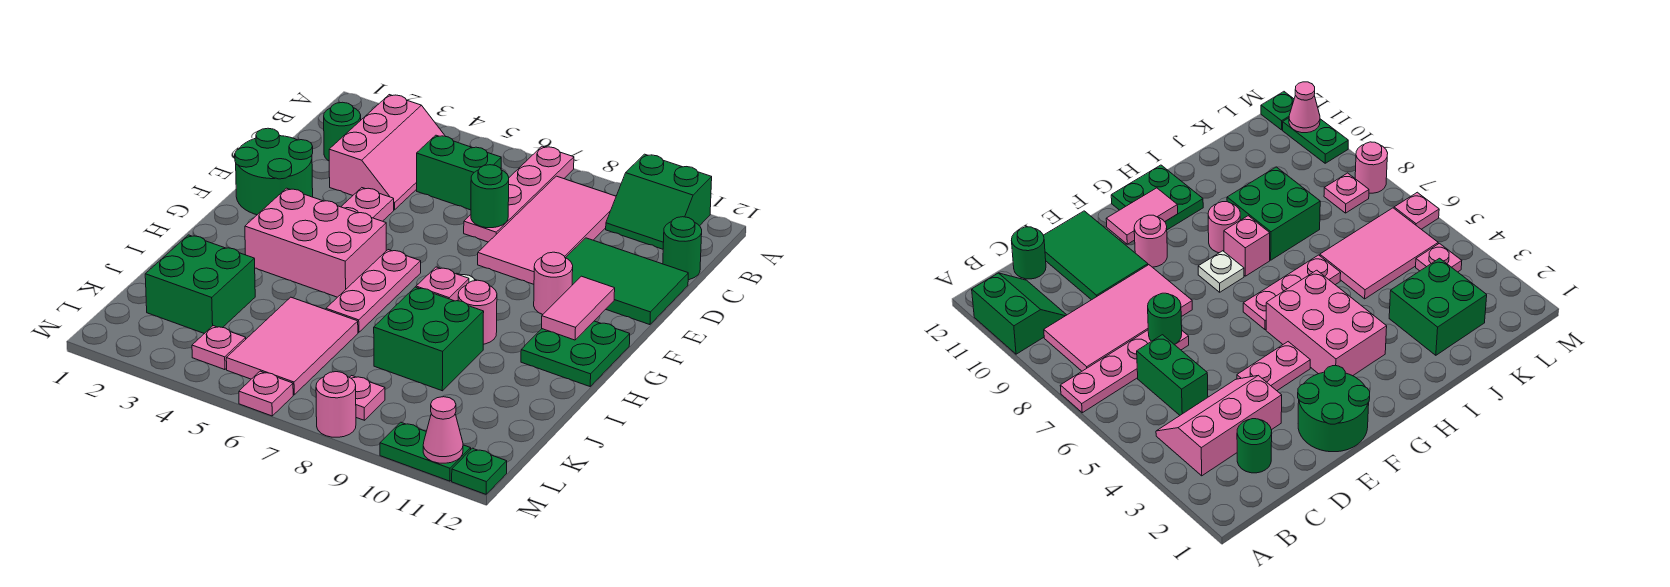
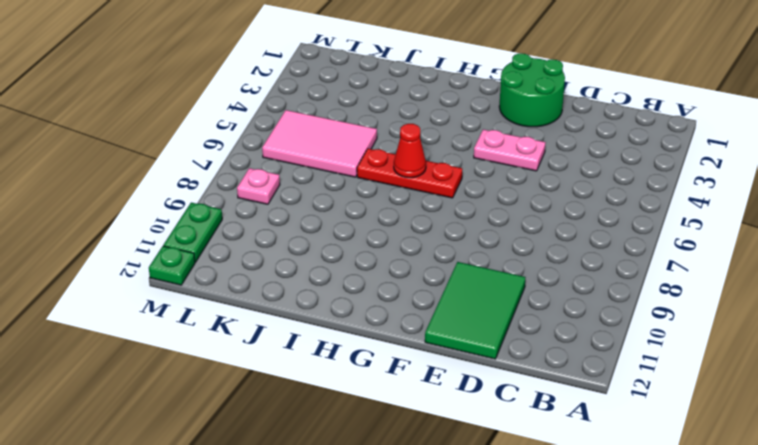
red plate G6:I6 level 1 -> pink plate G6:I6 level 1
red cone H6 level 2 -> none
none -> pink plate A7:D7 level 1
none -> green slope A10:B11 level 1 top A
none -> pink slope B3:D4 level 1 top 3

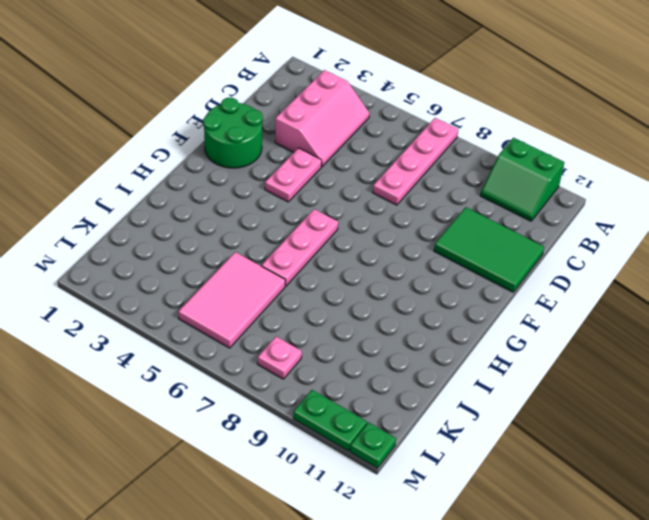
none -> pink tile B8:E9 level 1
none -> green round brick C2 level 1
none -> green brick C5:C6 level 1

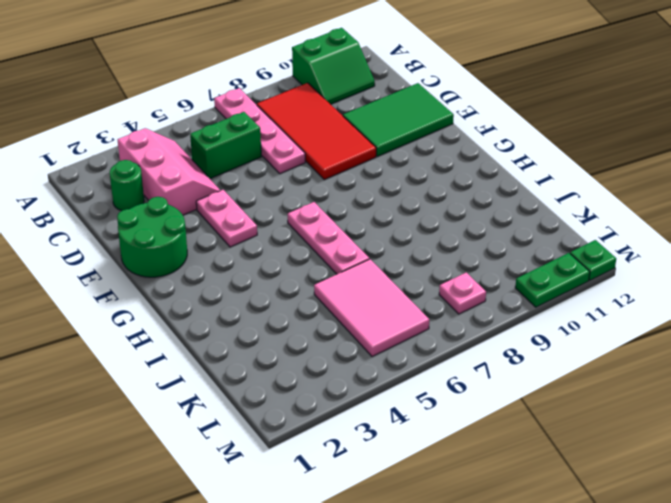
red tile B8:E9 level 1 -> pink tile B8:E9 level 1
none -> green round brick C12 level 1
none -> pink round brick F10 level 1
none -> pink brick G3:H5 level 1

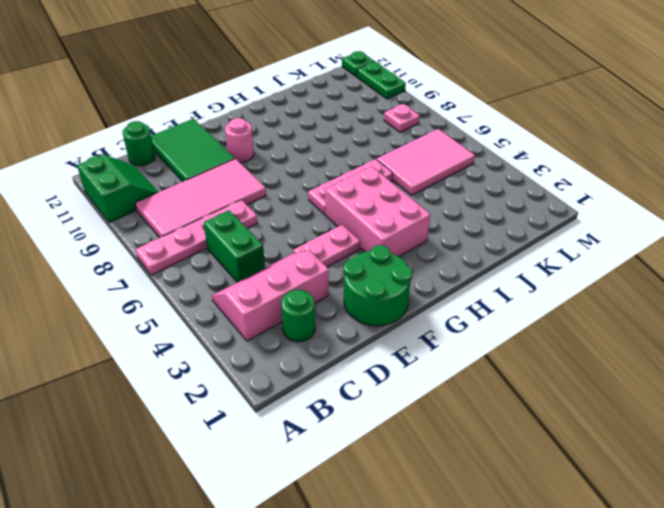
none -> white plate G8 level 1
none -> green plate G11:H12 level 1
none -> pink brick H8 level 1

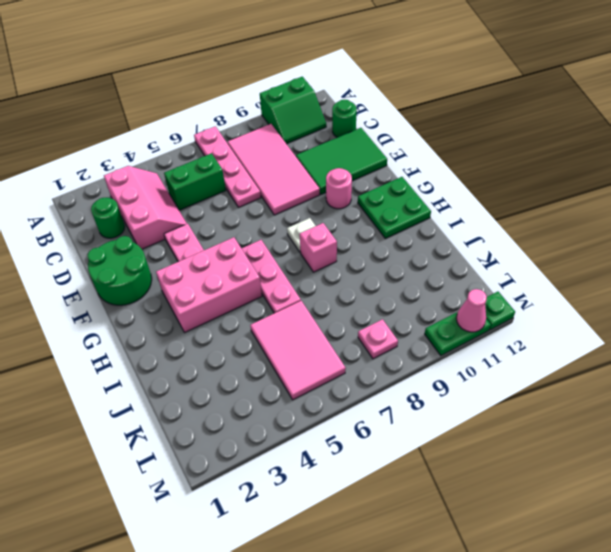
none -> pink round brick H9 level 1
none -> green brick I8:J9 level 1
none -> green brick J2:K3 level 1

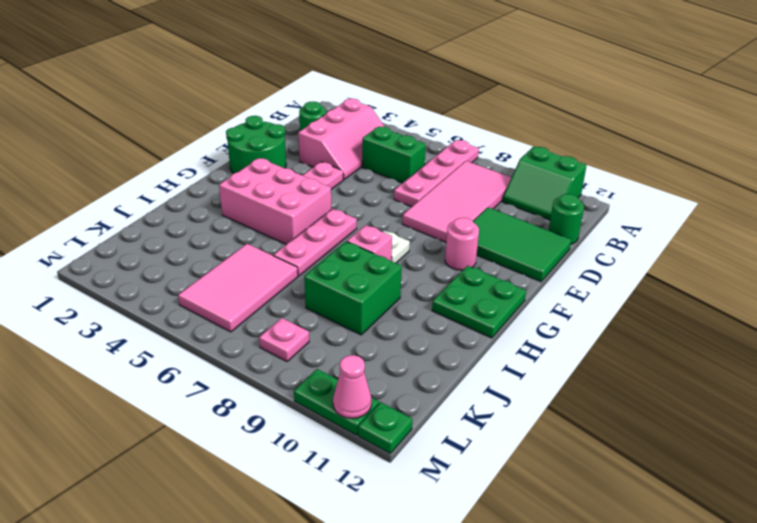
none -> pink round brick H9 level 1
none -> green brick J2:K3 level 1
none -> pink plate L4 level 1

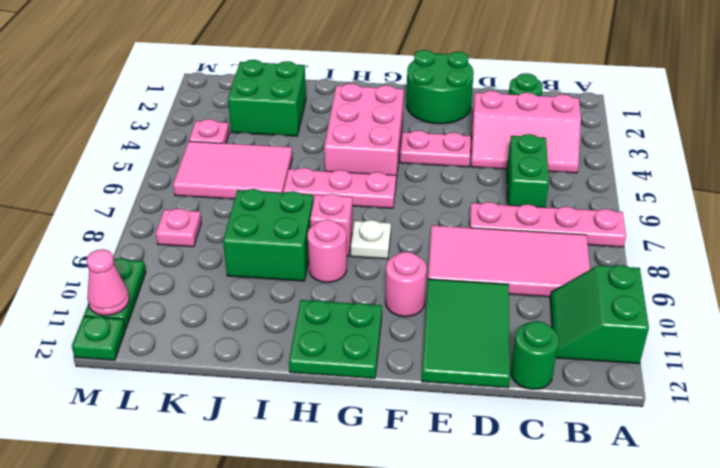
none -> pink plate M6 level 1
none -> pink round brick M8 level 1
none -> green round brick D7 level 2

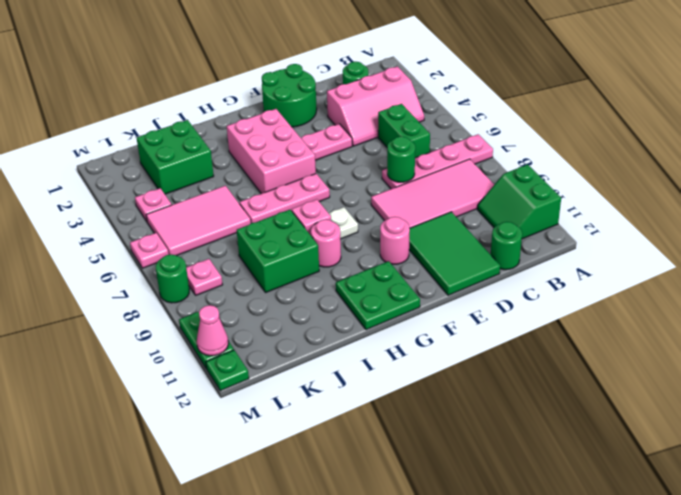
green round brick M8 level 1 -> pink round brick M8 level 1
none -> pink tile F11:G11 level 2

